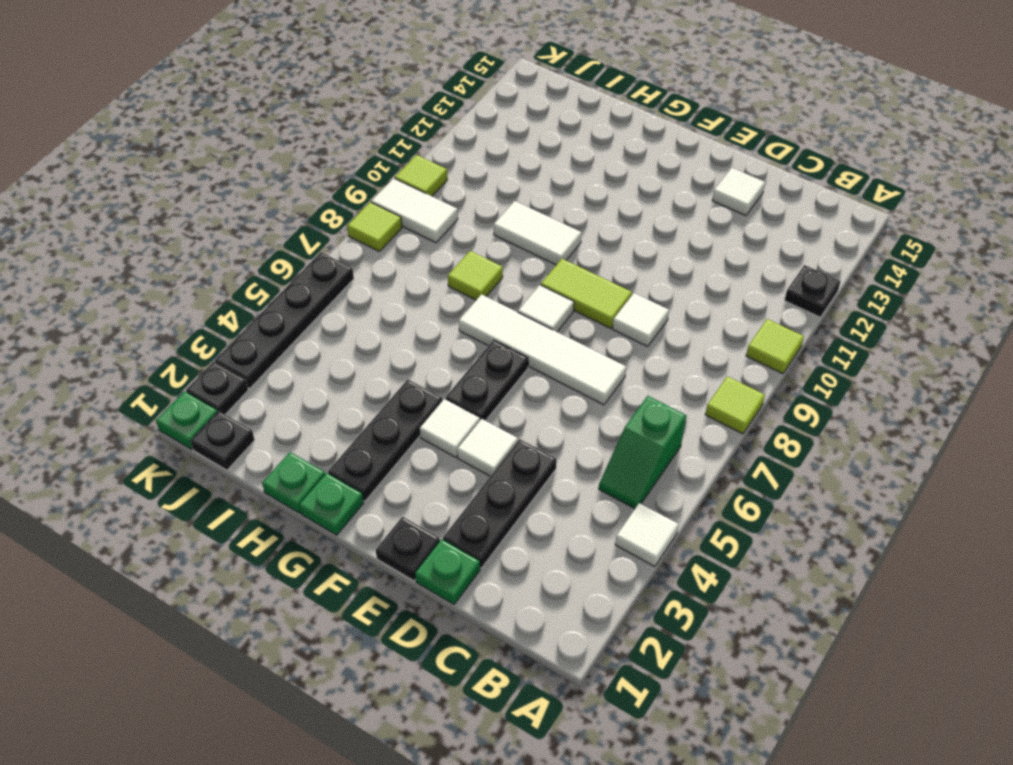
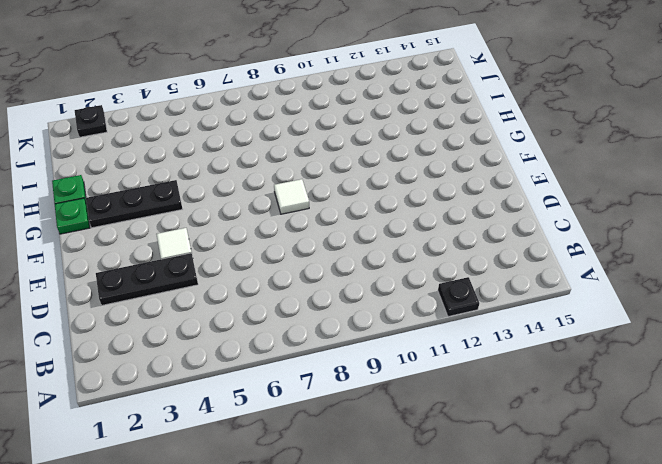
none -> white tile A4 level 1
none -> lime tile A8 level 1
none -> lime tile A10 level 1

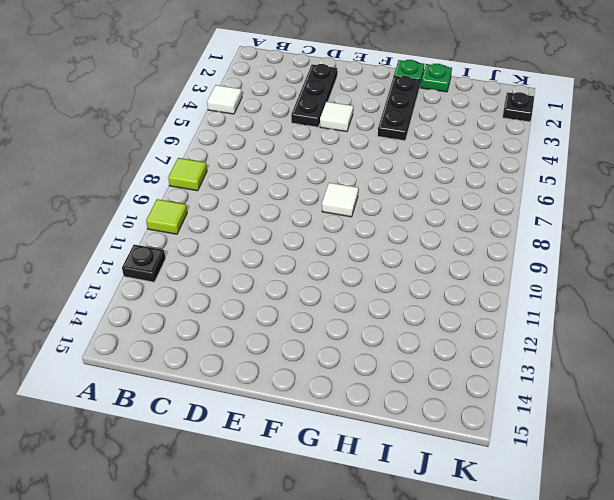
none -> green slope B5:B6 level 1 top 6
none -> green plate D1 level 1
none -> white tile D7:G7 level 1

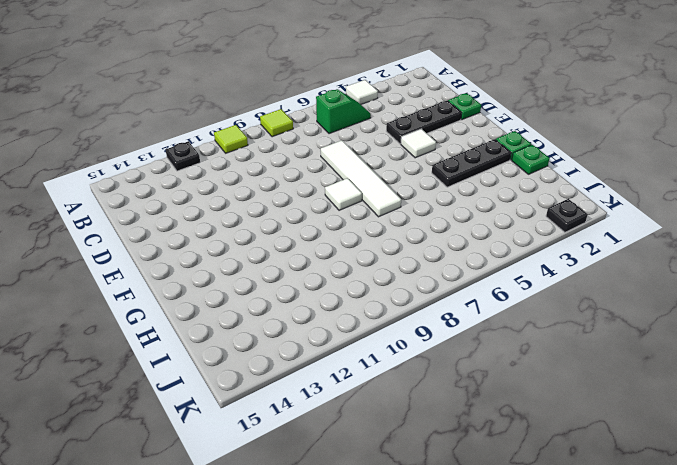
none -> white tile D9 level 1
none -> white tile D14 level 1
none -> black plate E1 level 1

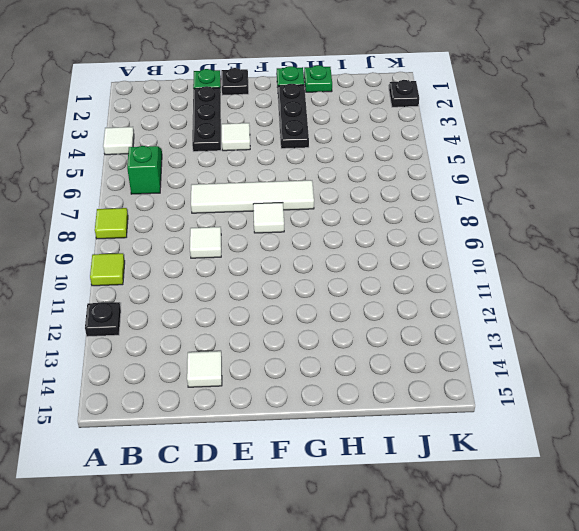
none -> lime tile E9:F9 level 1
none -> white tile F4 level 1
none -> black plate F5:F6 level 1

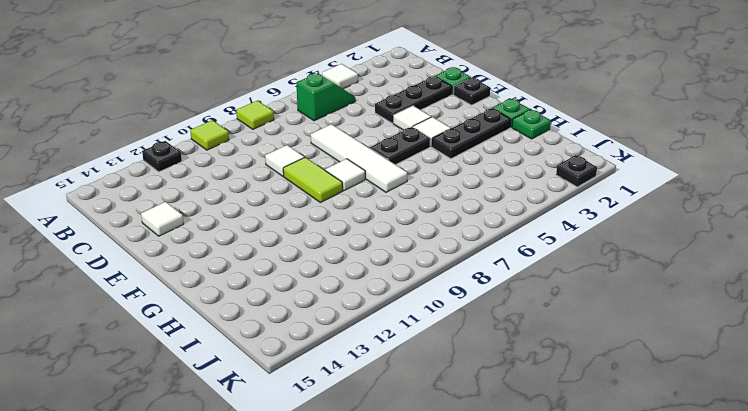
none -> white tile G10:H10 level 1
none -> lime tile H8 level 1
none -> black plate J1 level 1

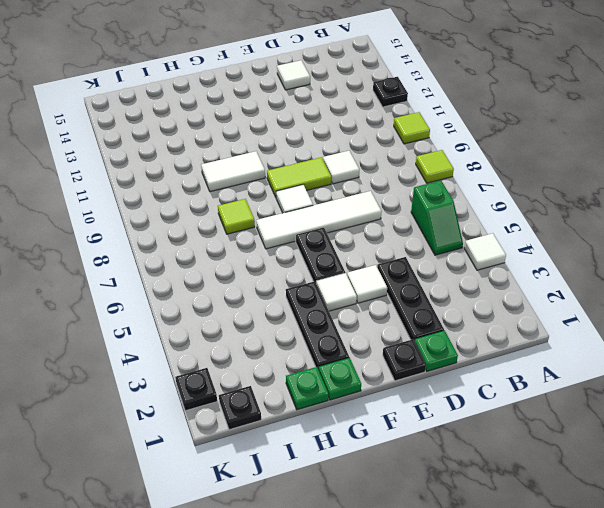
none -> white tile J9:K9 level 1
none -> green plate K1 level 1
none -> black plate K3:K6 level 1

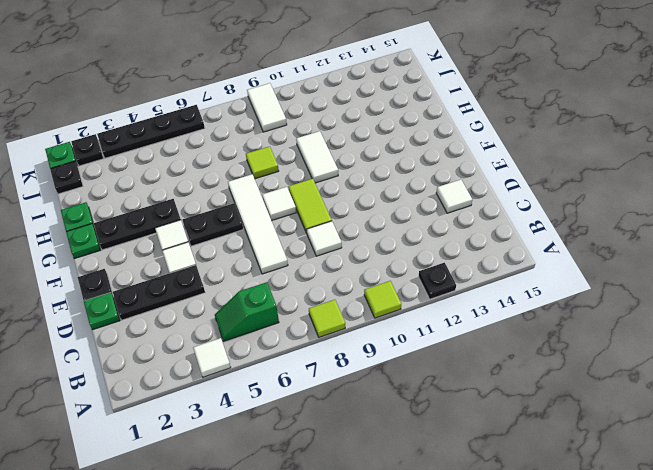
none -> lime tile K8 level 1
none -> lime tile K10 level 1

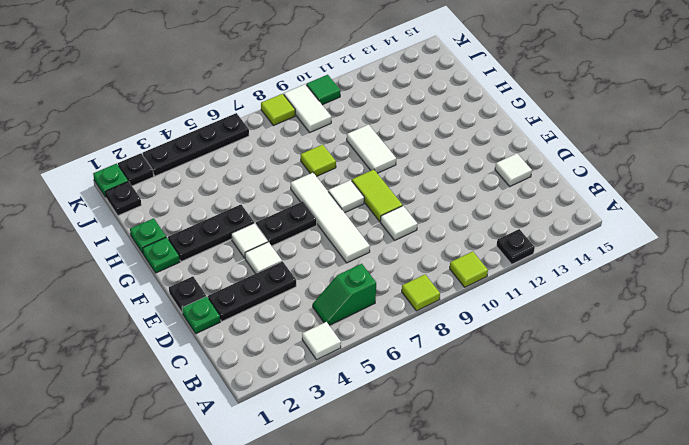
green tile K10 level 1 -> lime tile K10 level 1

